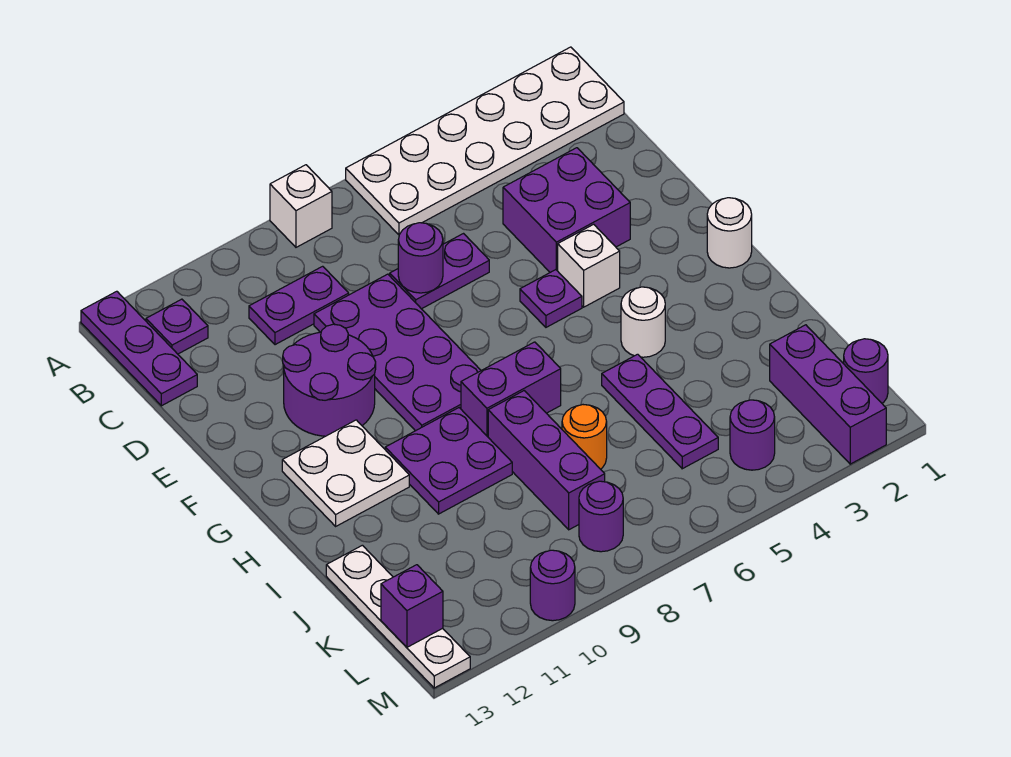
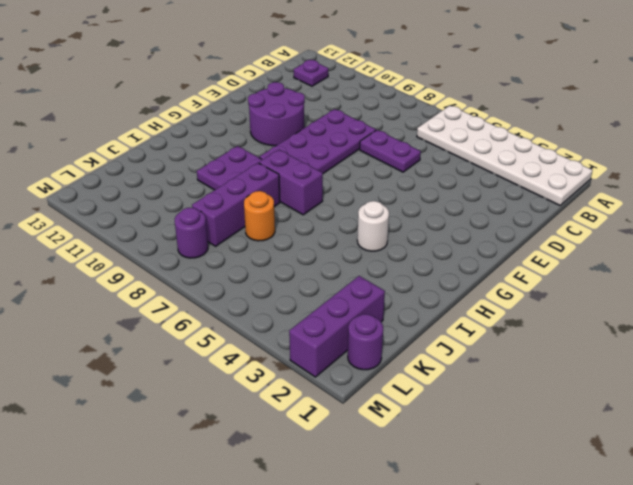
none -> white brick A8 level 1
none -> purple plate A13:C13 level 1
none -> purple plate C9:C10 level 1

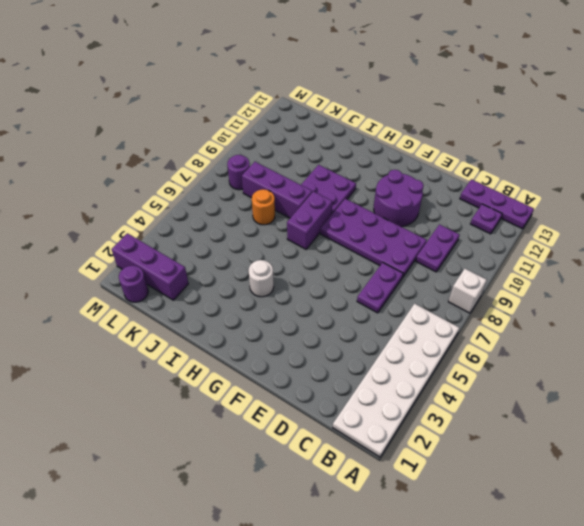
none -> purple brick D3:E4 level 1
none -> white brick F4 level 1
none -> purple plate F5 level 1

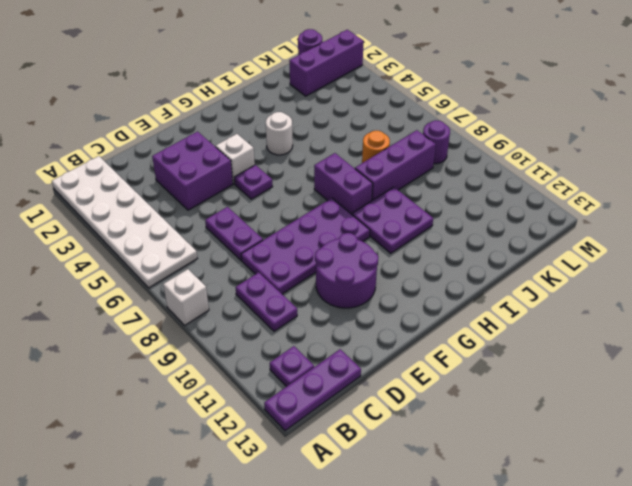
none -> white round brick G1 level 1
none -> white plate G11:H12 level 1
none -> purple plate I5:K5 level 1

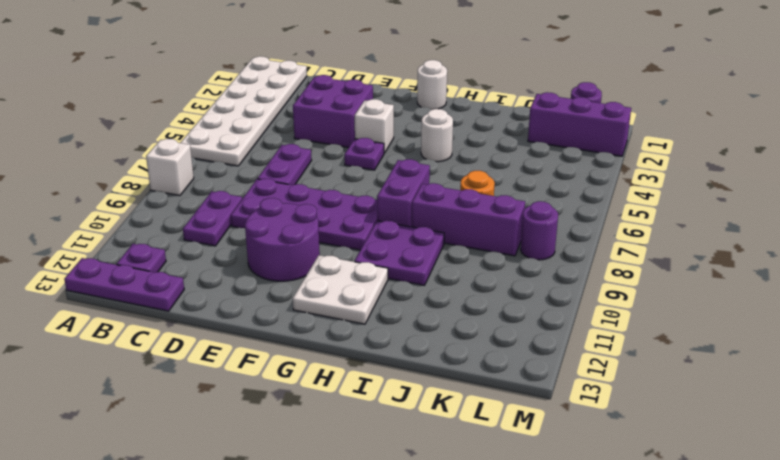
none -> purple plate I5:K5 level 1
none -> white plate J13:M13 level 1
none -> purple round brick L4 level 1

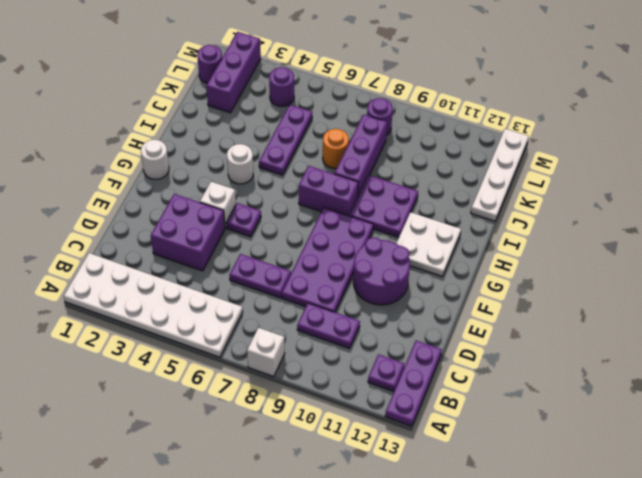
none -> purple round brick M10 level 1
none -> purple round brick D7 level 2
none -> purple brick L13 level 2

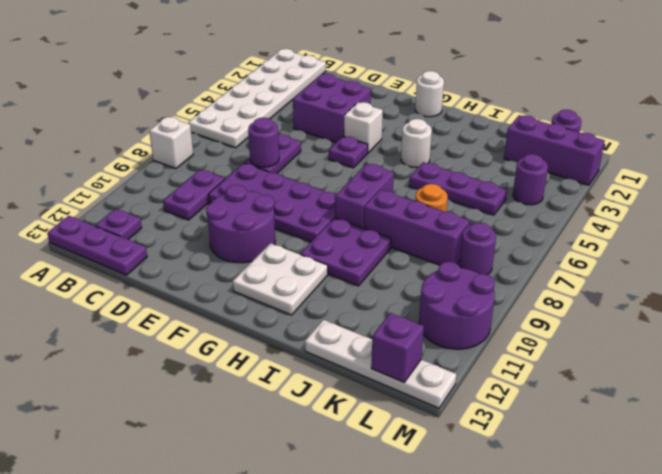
purple round brick L10:M11 level 1 -> purple round brick M10 level 1

